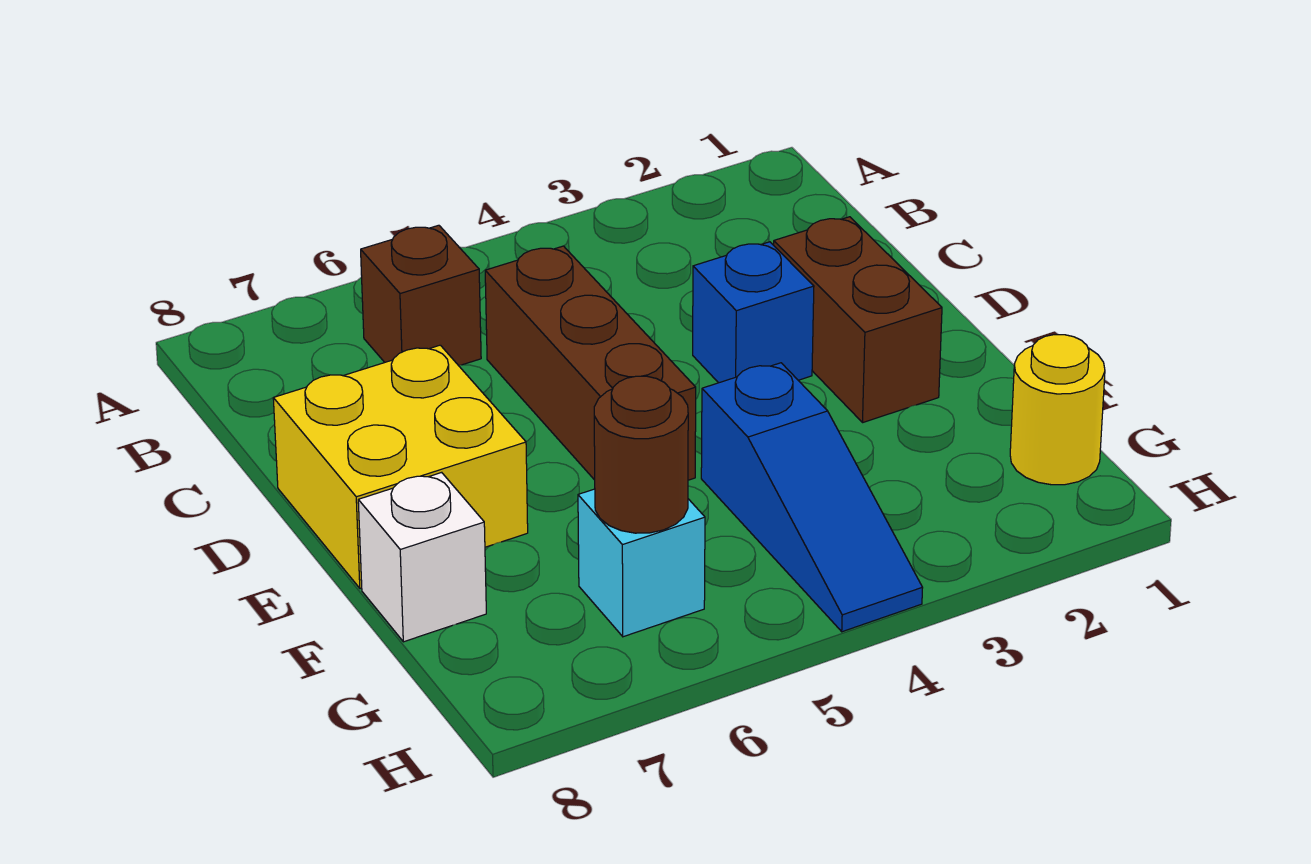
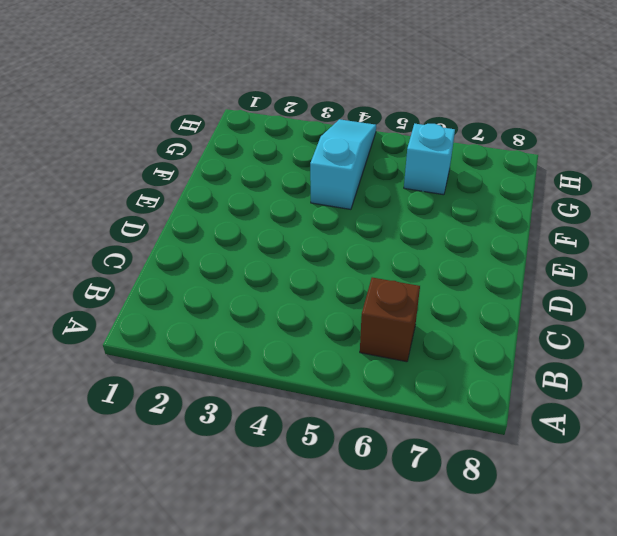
cyan slope F4:H4 level 1 top F -> blue slope F4:H4 level 1 top F
none -> brown brick C5:E5 level 1
none -> brown brick D2:E2 level 1

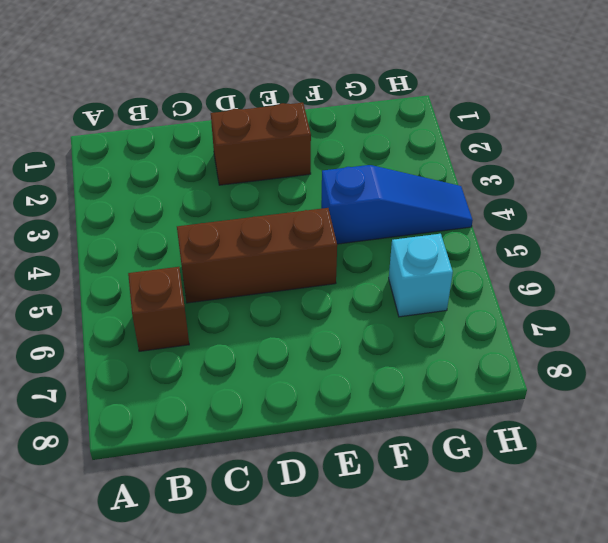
none -> blue brick D3 level 1
none -> yellow brick D7:E8 level 1

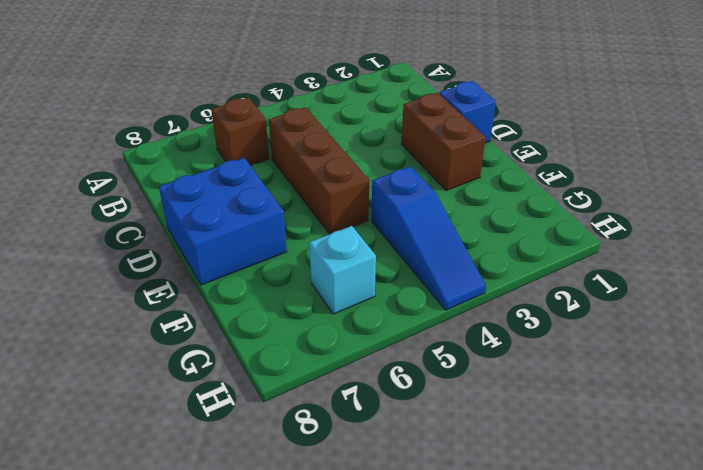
blue brick D1 level 1 -> blue brick D3 level 1
blue brick D7:E8 level 1 -> yellow brick D7:E8 level 1
none -> white brick F8 level 1
none -> yellow round brick G1 level 1

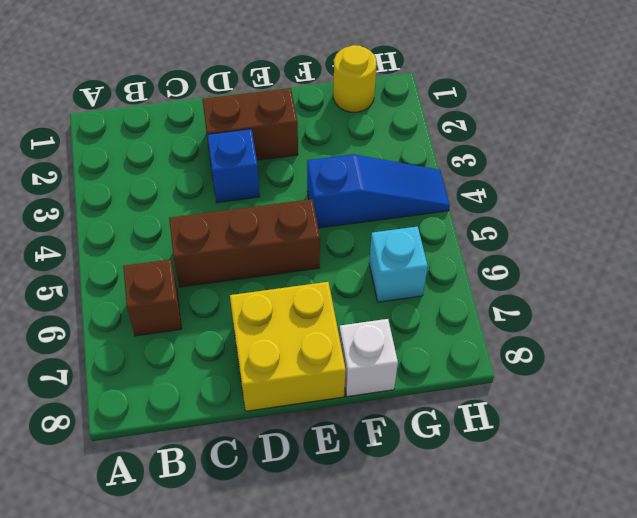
none -> brown round brick G6 level 2

